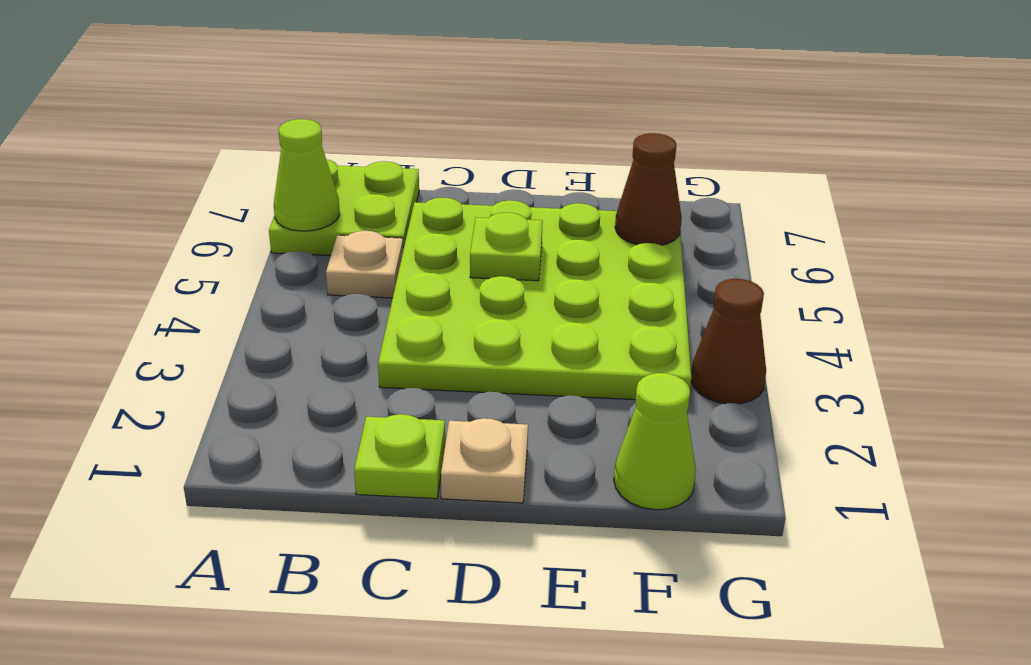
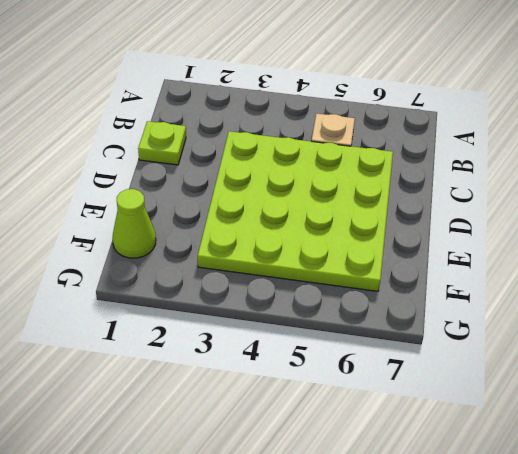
none -> lime plate A6:B7 level 1
none -> tan plate D1 level 1

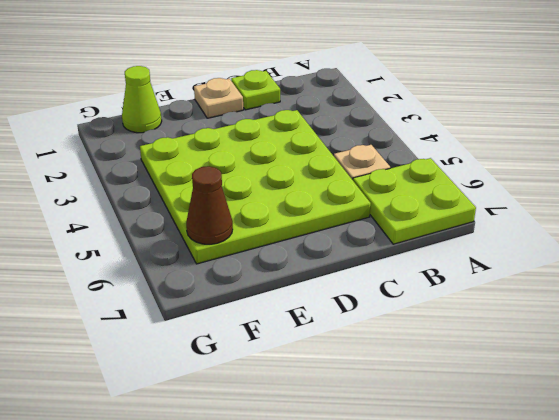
none -> brown cone G3 level 1
none -> lime cone A6 level 2

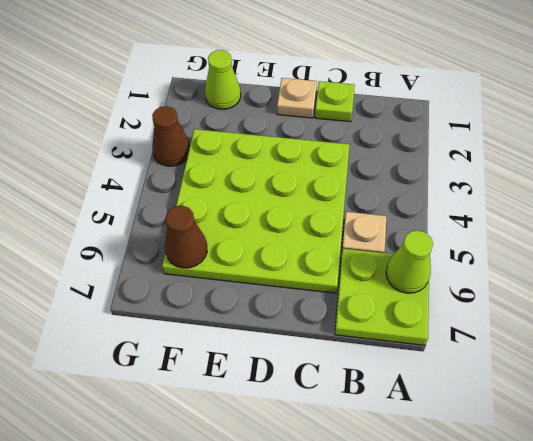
none -> lime plate D5 level 2

